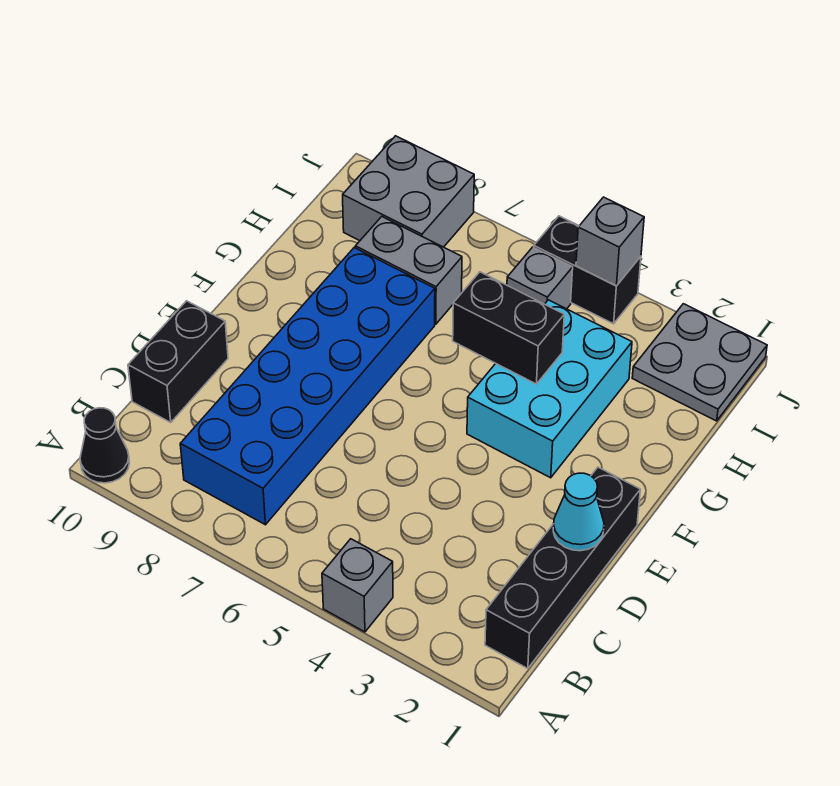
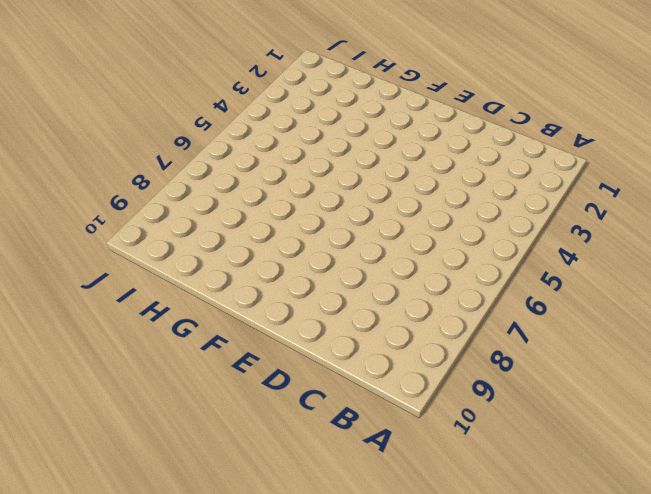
none -> grey brick A4 level 1
none -> black cone A10 level 1
none -> black brick B1:E1 level 1

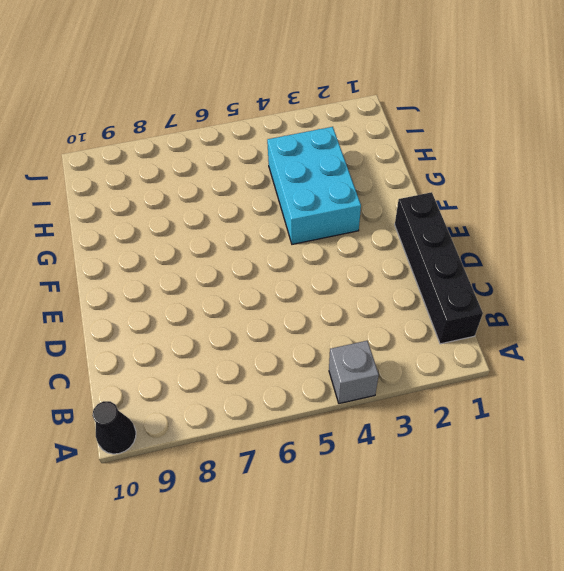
none -> blue brick B7:G8 level 1
none -> black brick C10:D10 level 1
none -> grey brick H7:H8 level 1

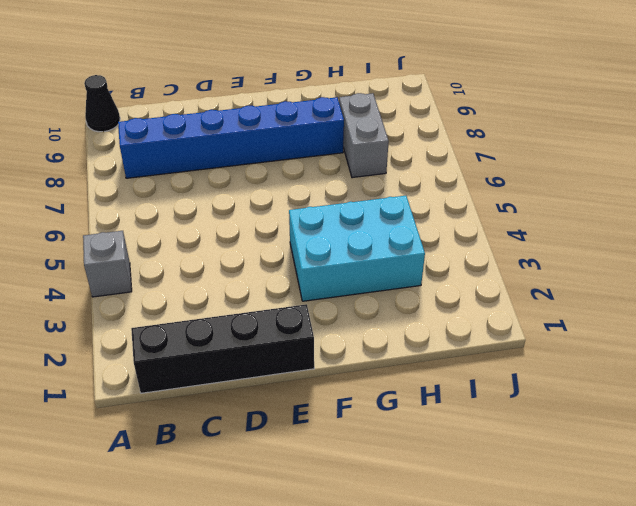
blue brick B8:G8 level 1 -> blue brick B7:G8 level 1
none -> black brick C10:D10 level 1
none -> grey plate I1:J2 level 1
none -> grey brick I5 level 1

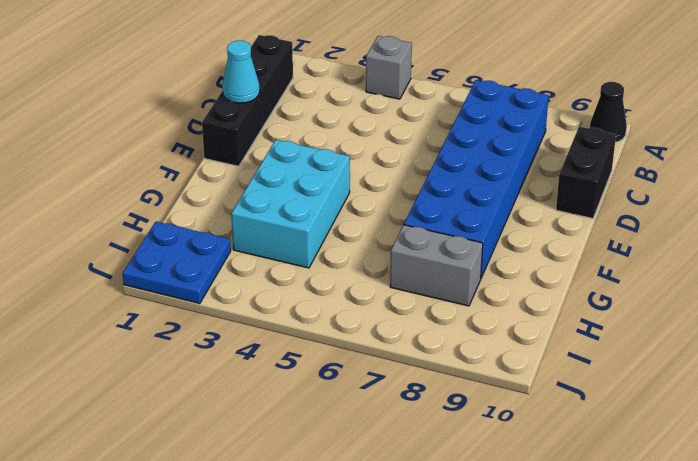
blue plate I1:J2 level 1 -> grey plate I1:J2 level 1
none -> grey brick I5 level 1
none -> grey brick I8:J9 level 1
none -> black brick J4:J5 level 1

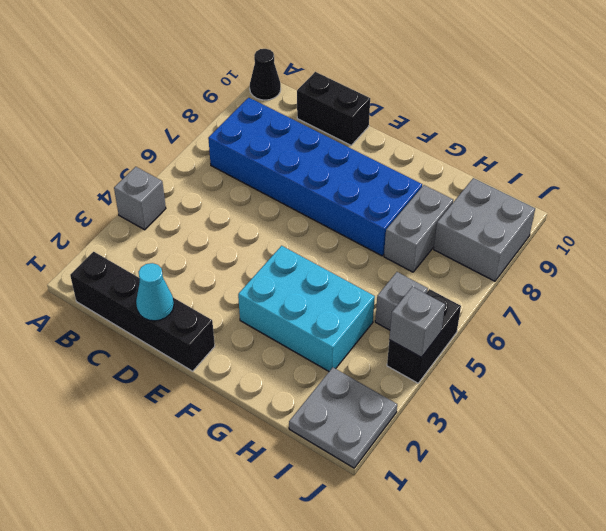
none -> black brick G4:G5 level 2

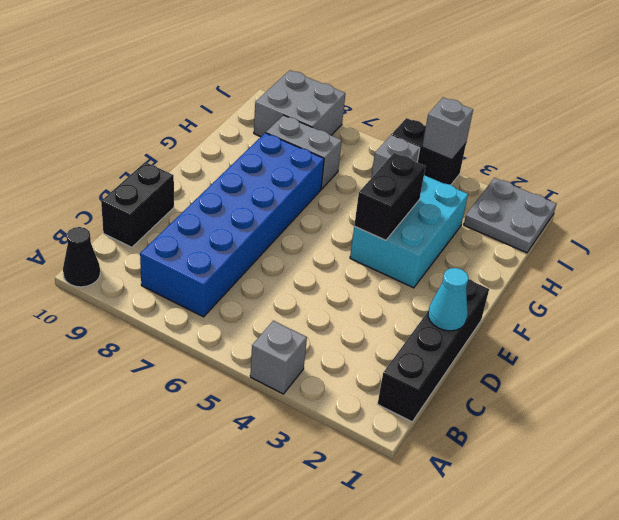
black brick F4:G4 level 2 -> black brick G4:G5 level 2

